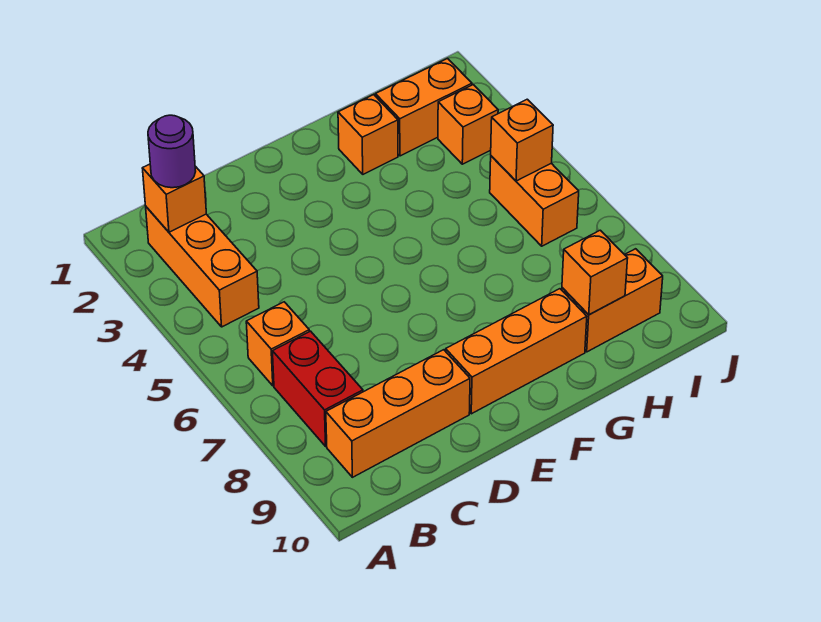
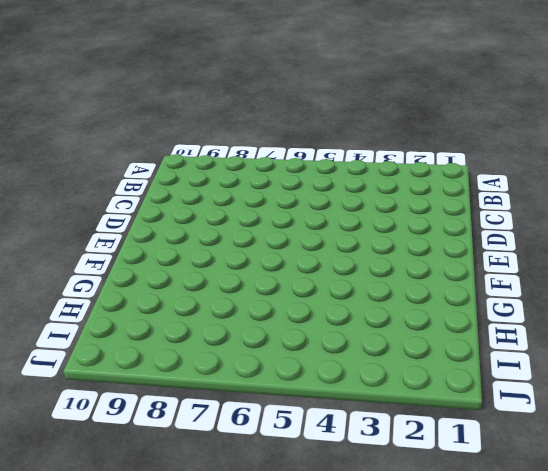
none -> orange brick B2:B4 level 1
none -> orange brick B6 level 1
none -> red brick B7:B8 level 1

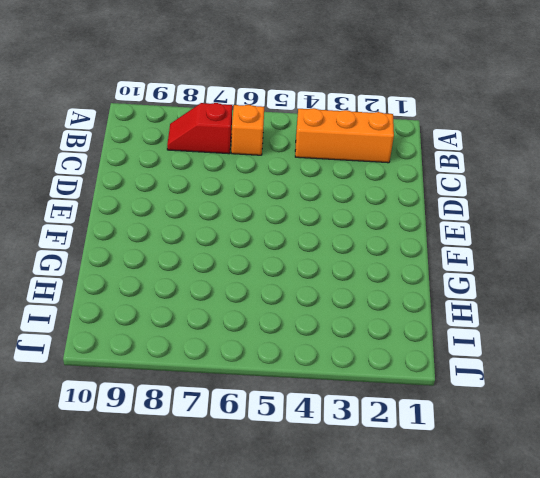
red slope B7:B8 level 1 top 7 -> red brick B7:B8 level 1
none -> orange brick B9:D9 level 1
none -> orange brick E9:G9 level 1
none -> orange brick G2 level 1

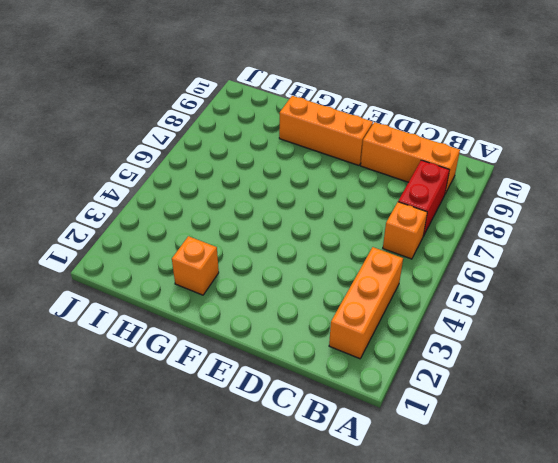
none -> orange brick H2:I2 level 1
none -> orange brick H9:I9 level 1
none -> orange brick I3 level 1

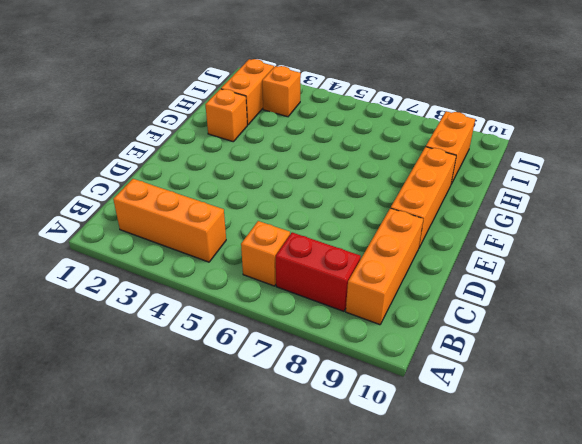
none -> orange brick I5:I6 level 1
none -> orange brick B2 level 2
none -> orange brick H9 level 2

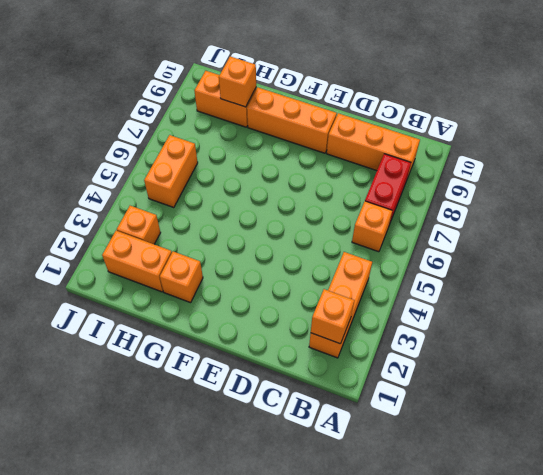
none -> orange brick I5 level 2
none -> purple round brick B2 level 3

